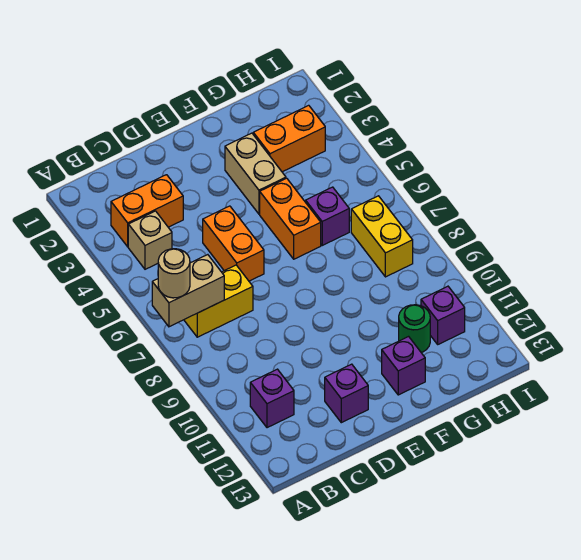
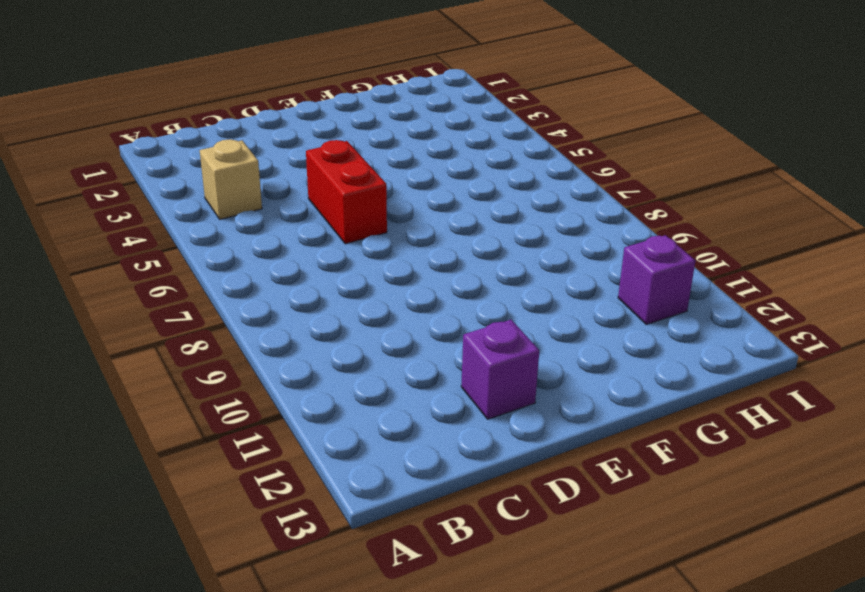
red brick D5:D6 level 1 -> orange brick D5:D6 level 1
none -> orange brick B3:C3 level 1
none -> yellow brick B7:C7 level 1
none -> purple brick B11 level 1

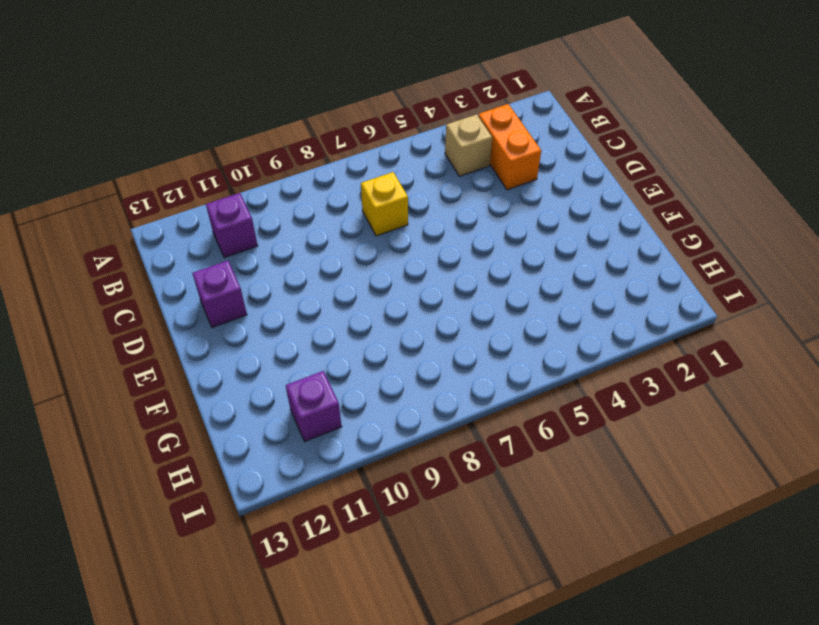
yellow brick C7 level 1 -> yellow brick B7:C7 level 1
none -> orange brick D5:D6 level 1
none -> tan brick F3:F4 level 1
none -> orange brick F5:F6 level 1

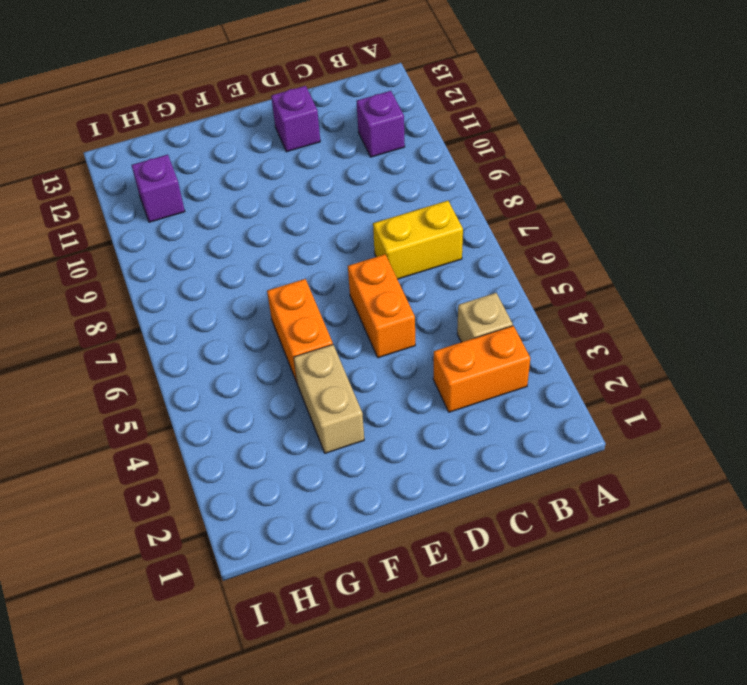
none -> purple brick F12 level 1
none -> orange brick G3:H3 level 1
none -> purple brick G6 level 1

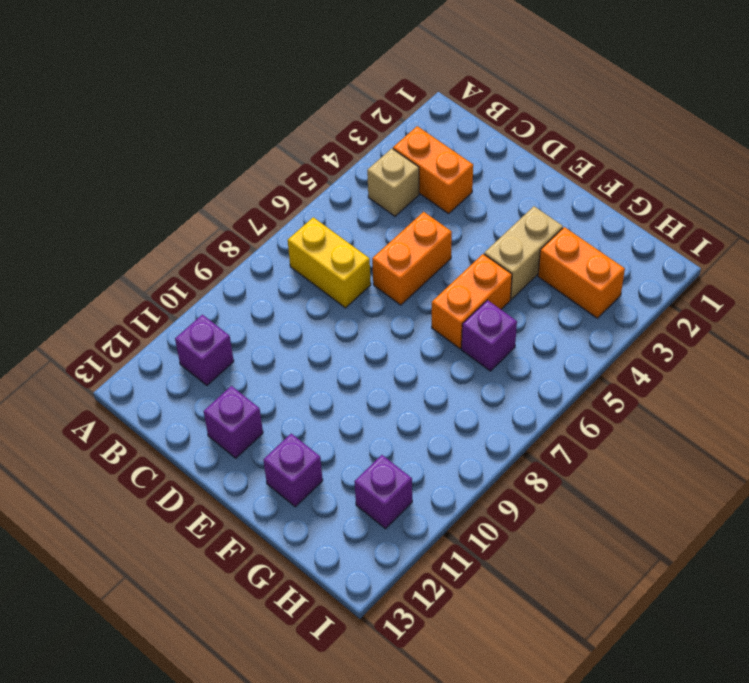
none -> green round brick G11 level 1
none -> yellow brick H7:H8 level 1
none -> tan brick A7:B7 level 2

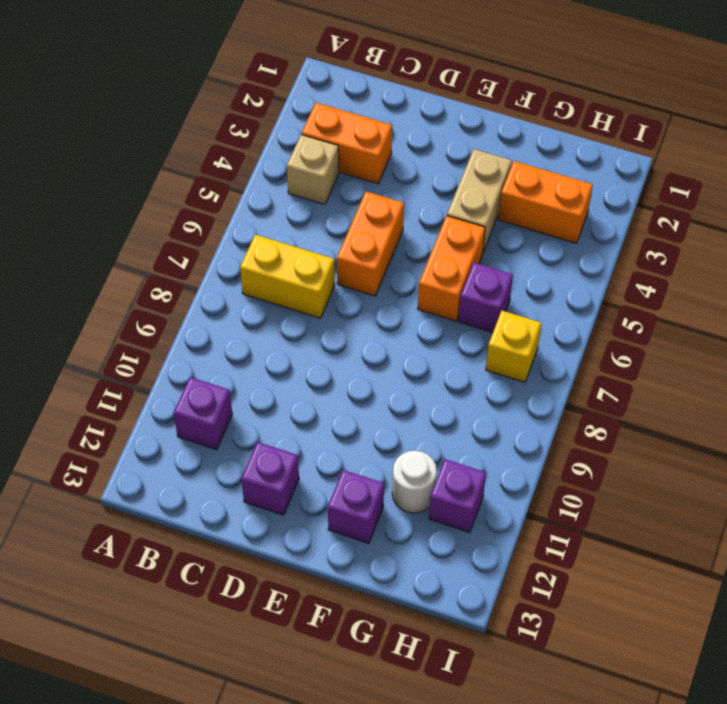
white round brick G11 level 1 -> green round brick G11 level 1
yellow brick H7 level 1 -> yellow brick H7:H8 level 1
none -> tan brick A7:B7 level 2
none -> tan round brick A7 level 3

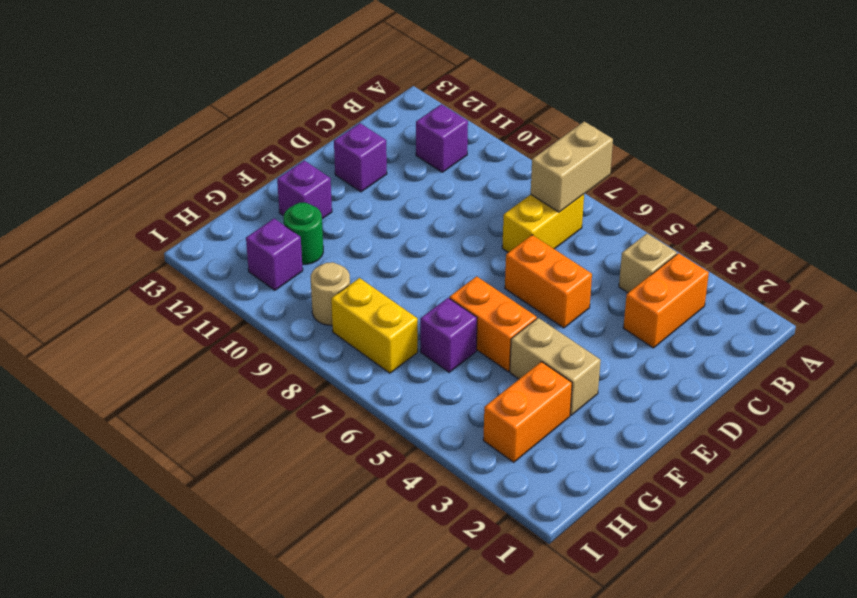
tan round brick H9 level 1 -> tan round brick A7 level 3

